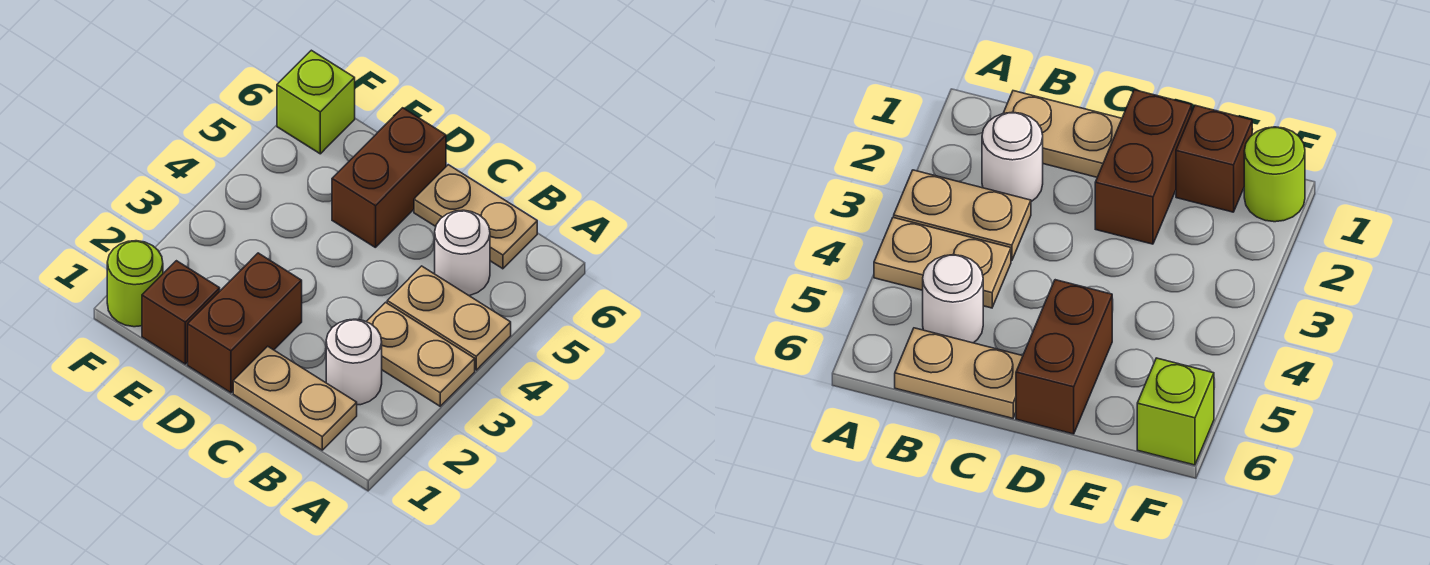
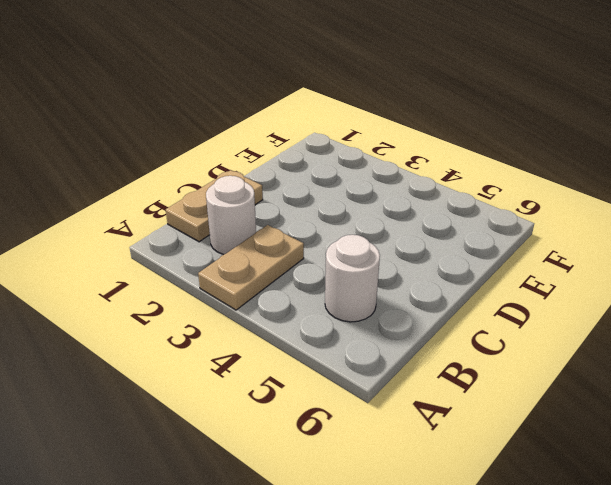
none -> tan plate A4:B4 level 1
none -> tan plate B6:C6 level 1

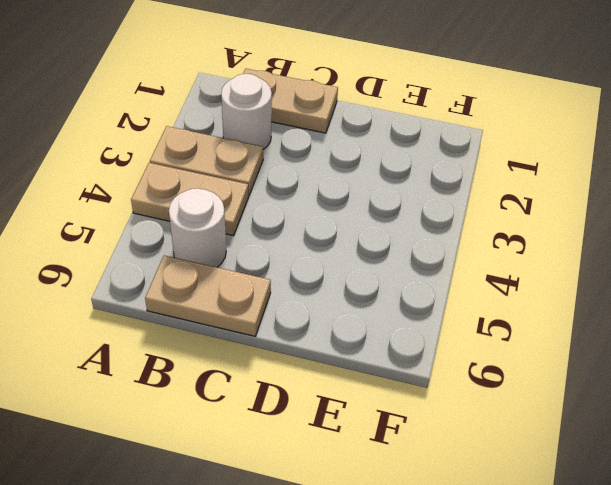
none -> brown brick D1:D2 level 1
none -> brown brick D5:D6 level 1

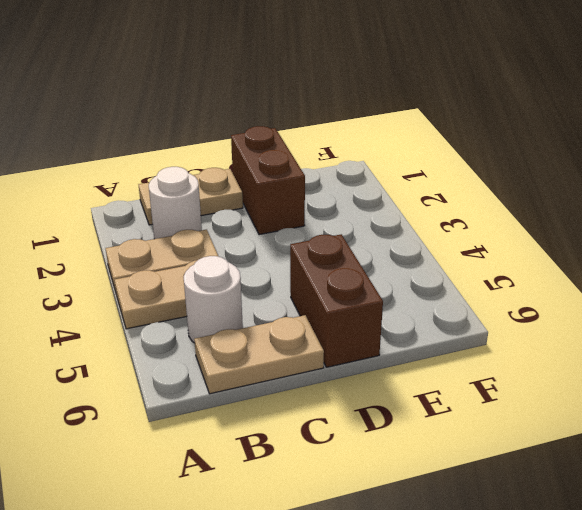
none -> brown brick E1 level 1
none -> lime round brick F1 level 1

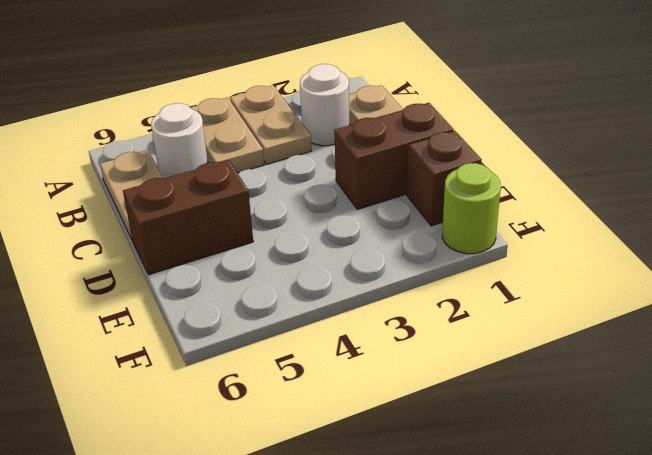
none -> lime brick F6 level 1

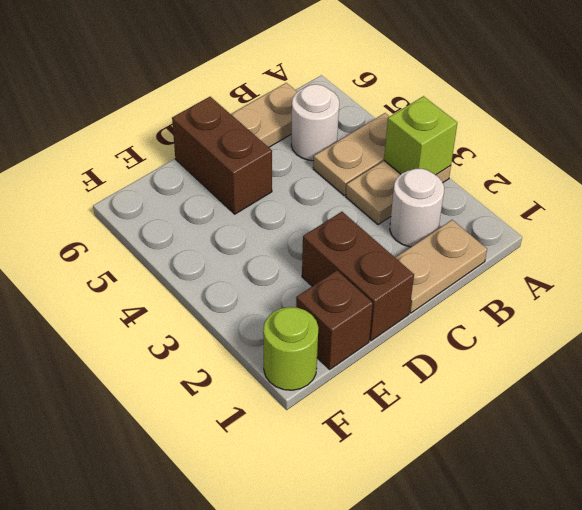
lime brick A3 level 2 -> lime brick F6 level 1

